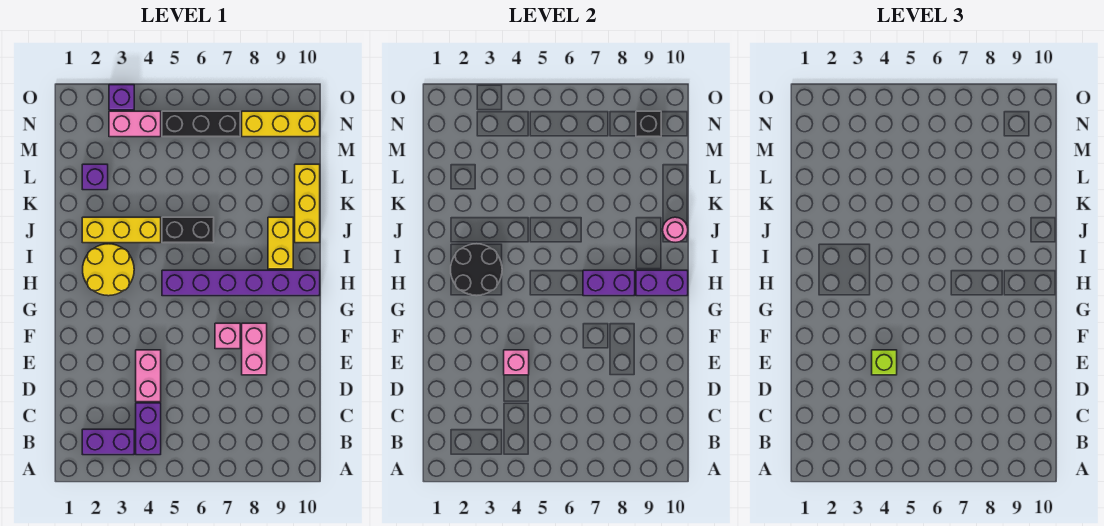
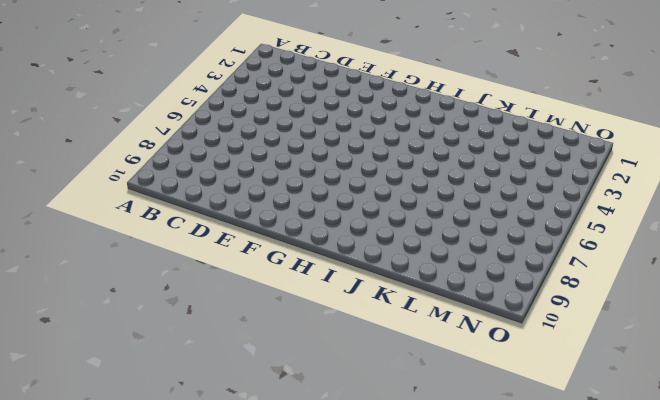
none -> purple brick B2:B3 level 1
none -> purple brick B4:C4 level 1
none -> pink brick D4:E4 level 1

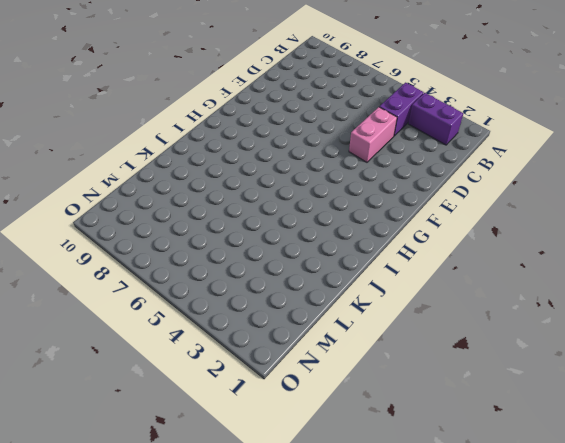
none -> pink brick E8:F8 level 1
none -> pink brick F7 level 1
none -> yellow round brick H2:I3 level 1

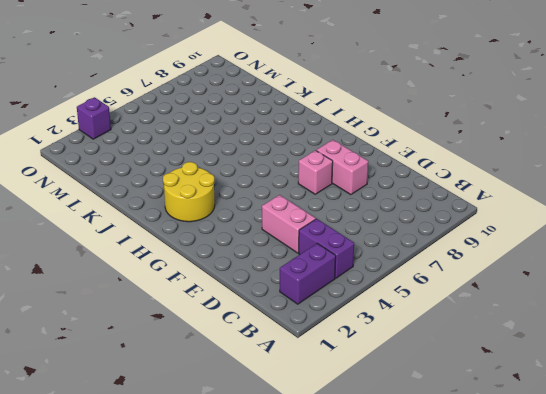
none -> purple brick H5:H10 level 1
none -> yellow brick I9:J9 level 1
none -> yellow brick J2:J4 level 1

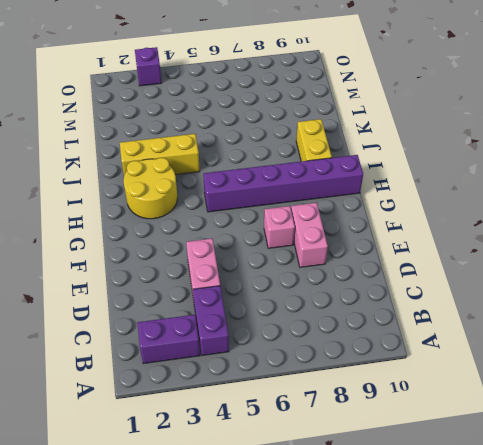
none -> black brick J5:J6 level 1
none -> yellow brick J10:L10 level 1
none -> purple brick L2 level 1

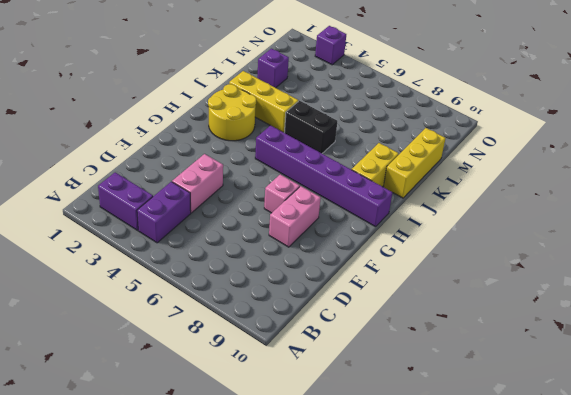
none -> pink brick N3:N4 level 1
none -> black brick N5:N7 level 1
none -> yellow brick N8:N10 level 1

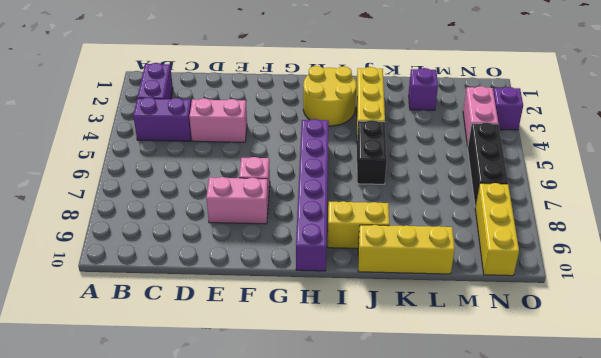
none -> pink brick E4 level 2
none -> black round brick H2:I3 level 2
none -> purple brick H7:H8 level 2

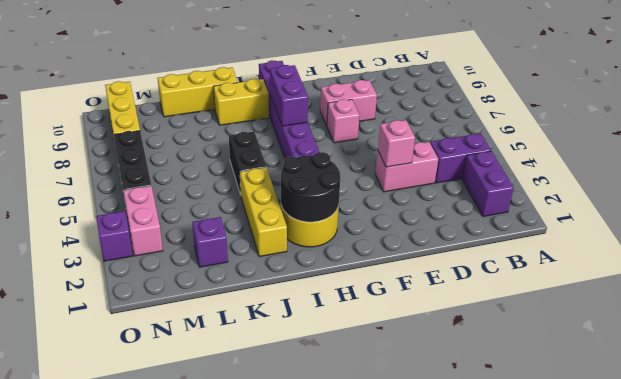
none -> purple brick H9:H10 level 2
none -> pink round brick J10 level 2
none -> black brick N9 level 2

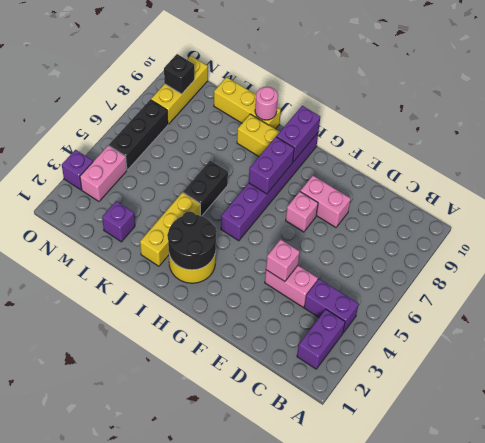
none -> lime brick E4 level 3

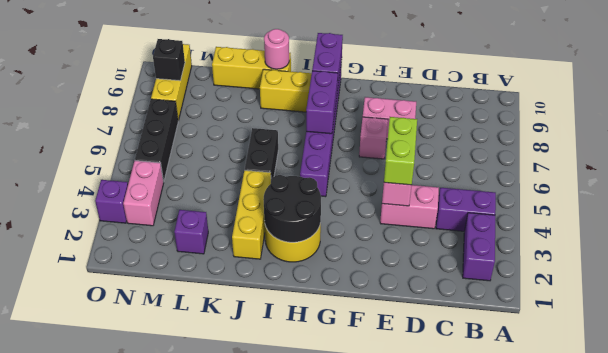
lime brick E4:E5 level 3 -> lime brick E4 level 3

